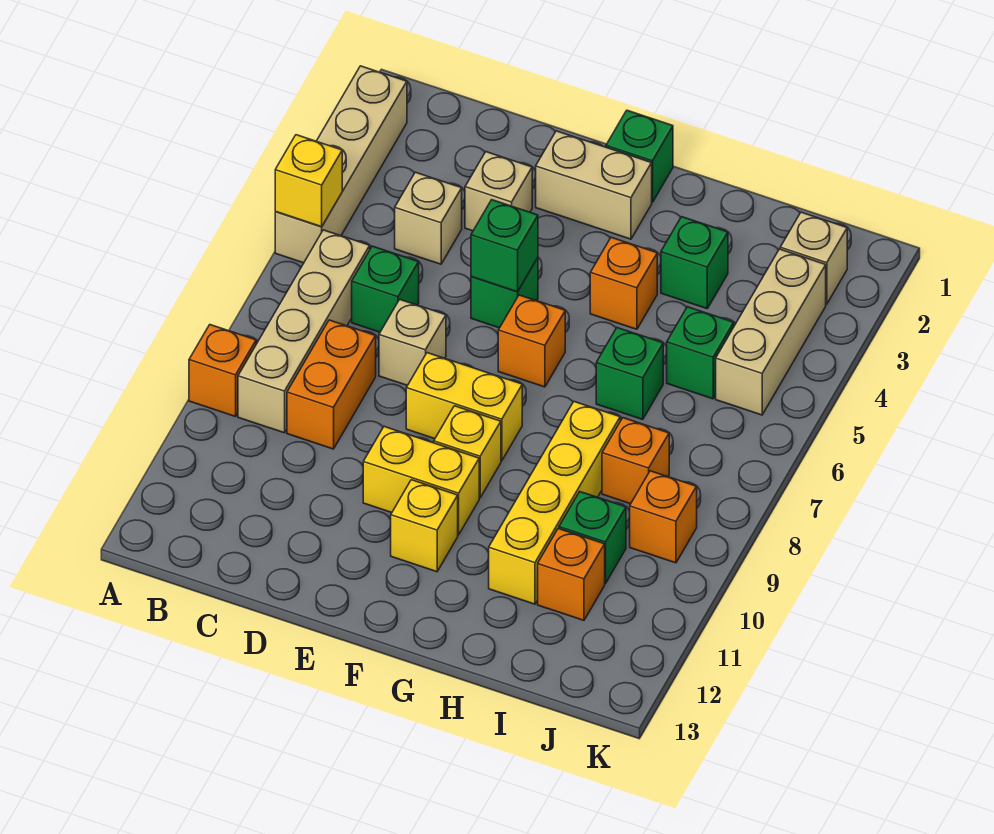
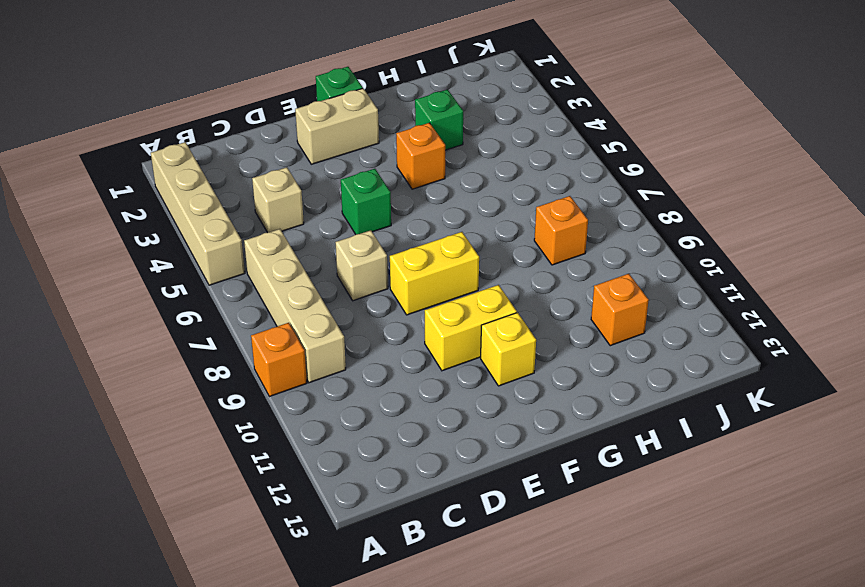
none -> green brick C6 level 1
none -> orange brick C8:C9 level 1
none -> tan brick D3 level 1

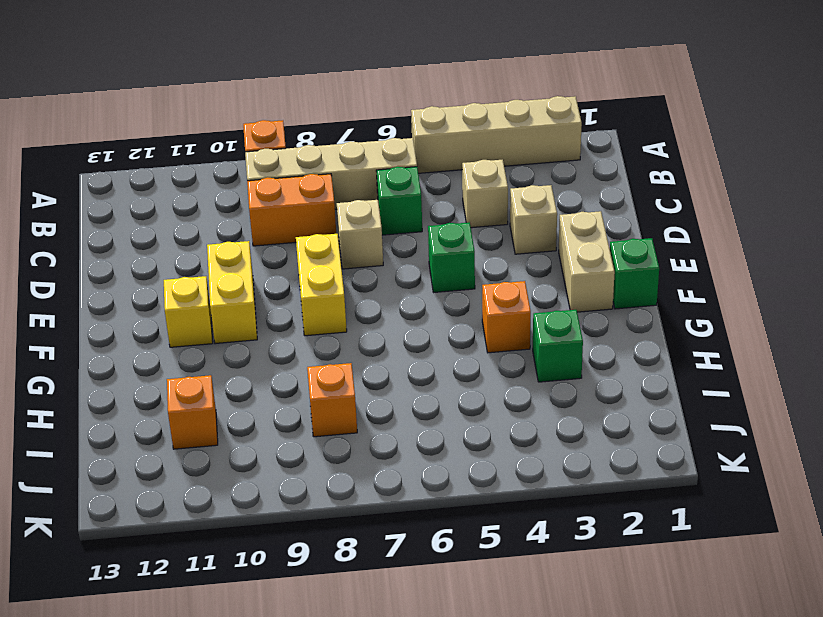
none -> orange brick F6 level 1
none -> yellow brick F9 level 1
none -> green brick H6 level 1

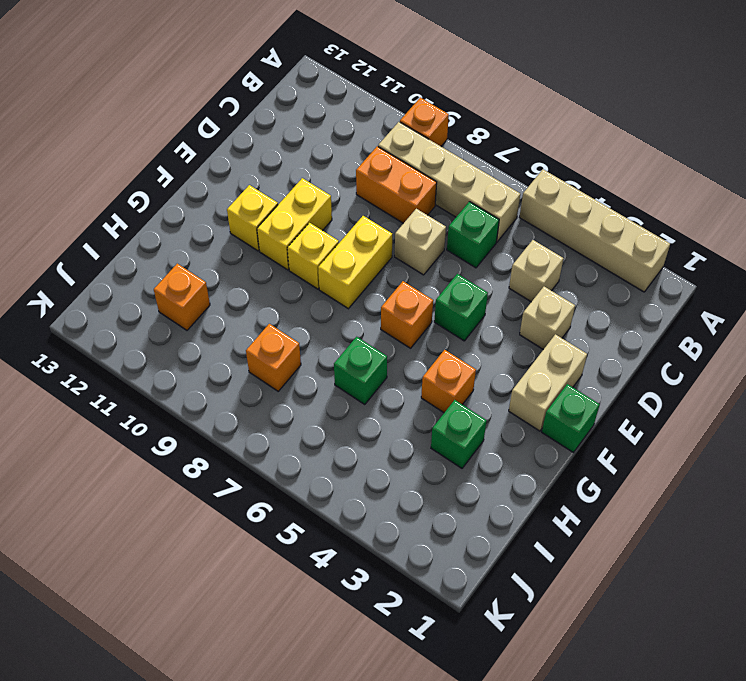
none -> yellow brick H8:H11 level 1
none -> green brick I5 level 1
none -> green brick I10 level 1

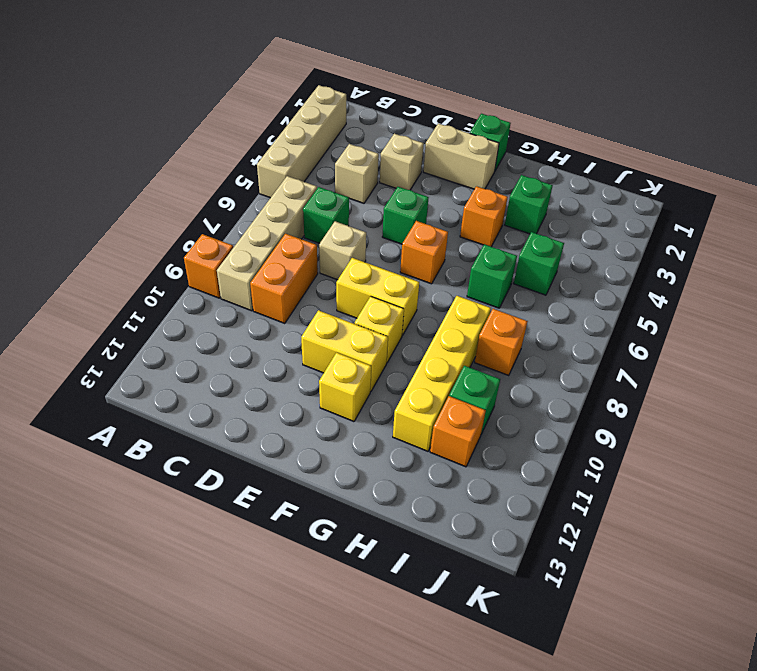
none -> tan brick J2 level 1
none -> tan brick J3:J5 level 1
none -> orange brick J9 level 1

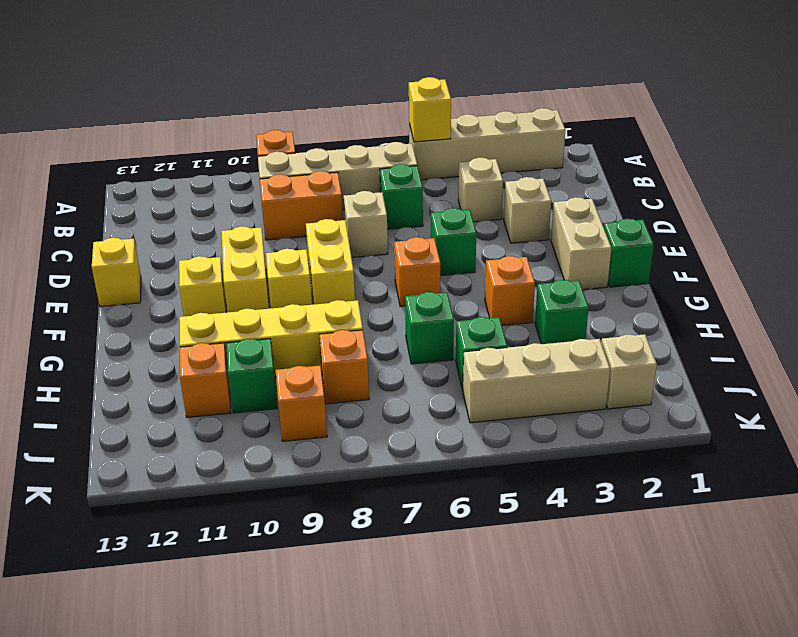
yellow brick E13 level 1 -> none
none -> green brick E5 level 2

